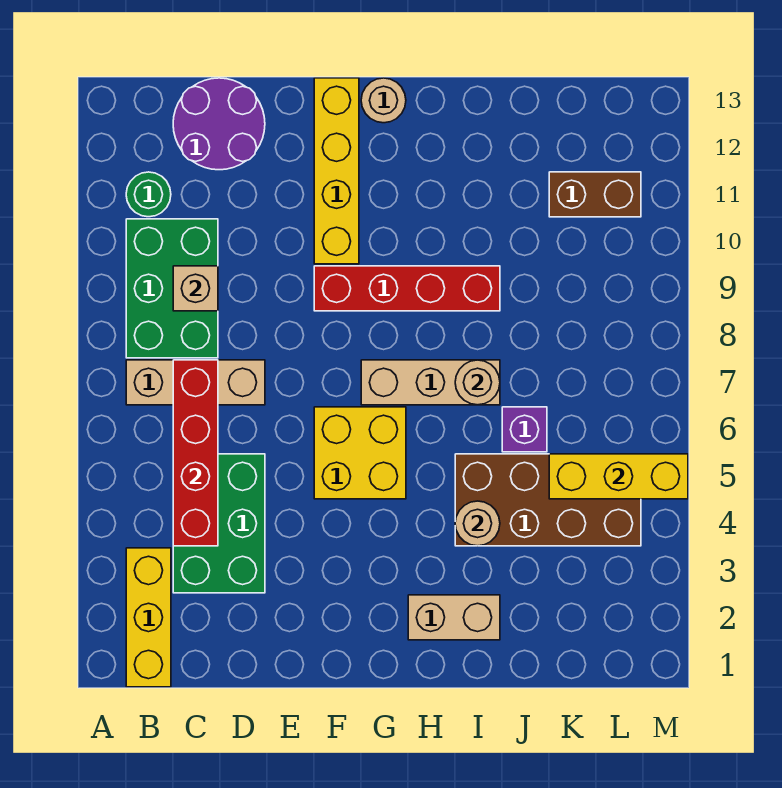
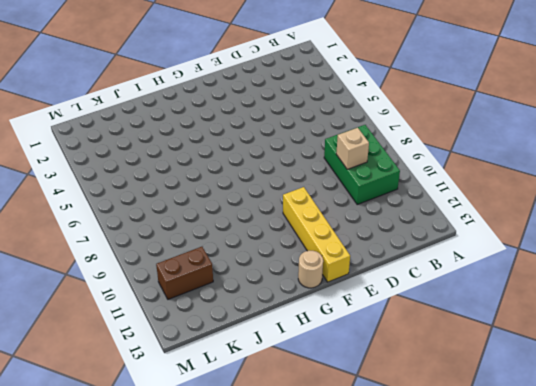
none -> yellow brick B1:B3 level 1
none -> tan brick B7:D7 level 1
none -> green round brick B11 level 1

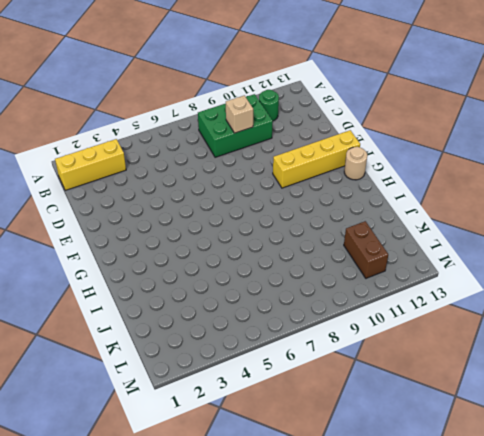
none -> tan brick B7:D7 level 1
none -> green brick C3:D5 level 1
none -> purple round brick C12:D13 level 1

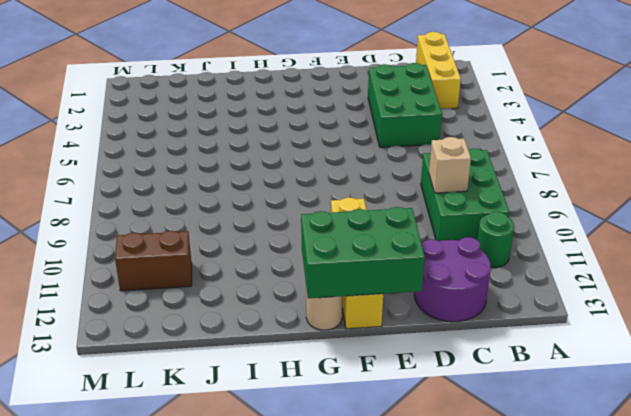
green brick E12:G13 level 2 -> none
none -> tan brick B7:D7 level 1
none -> yellow brick F5:G6 level 1
none -> red brick F9:I9 level 1

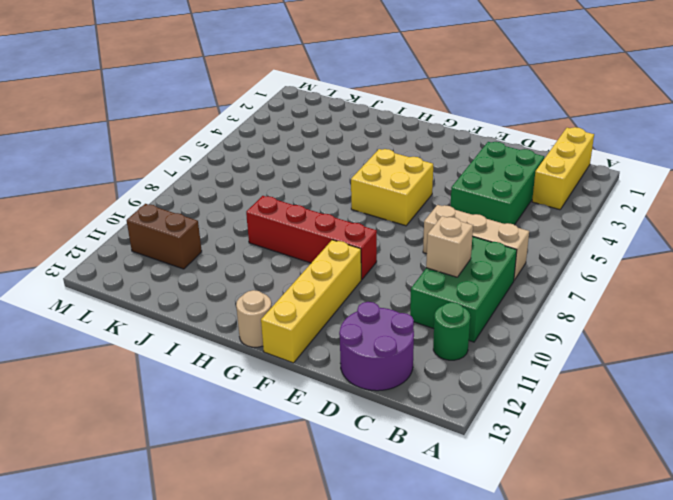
none -> tan brick G7:I7 level 1
none -> tan brick H2:I2 level 1
none -> brown brick I4:L5 level 1

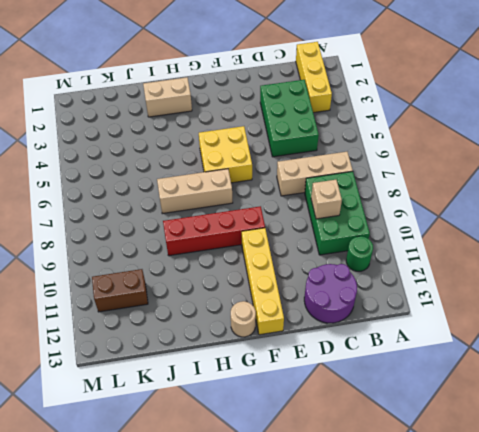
none -> brown brick I4:L5 level 1
none -> purple brick J6 level 1
none -> red brick C4:C7 level 2

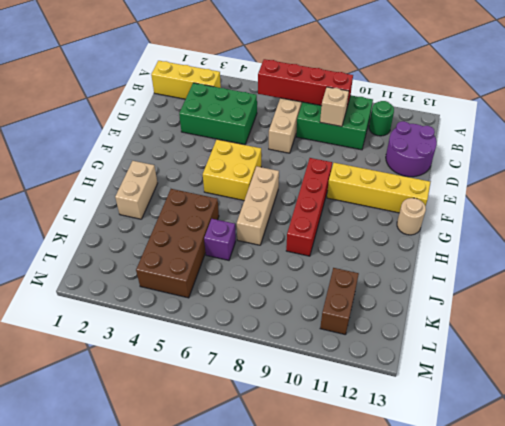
red brick B6:B9 level 2 -> red brick C4:C7 level 2
none -> tan round brick I4 level 2
none -> tan round brick I7 level 2
none -> yellow brick K5:M5 level 2

